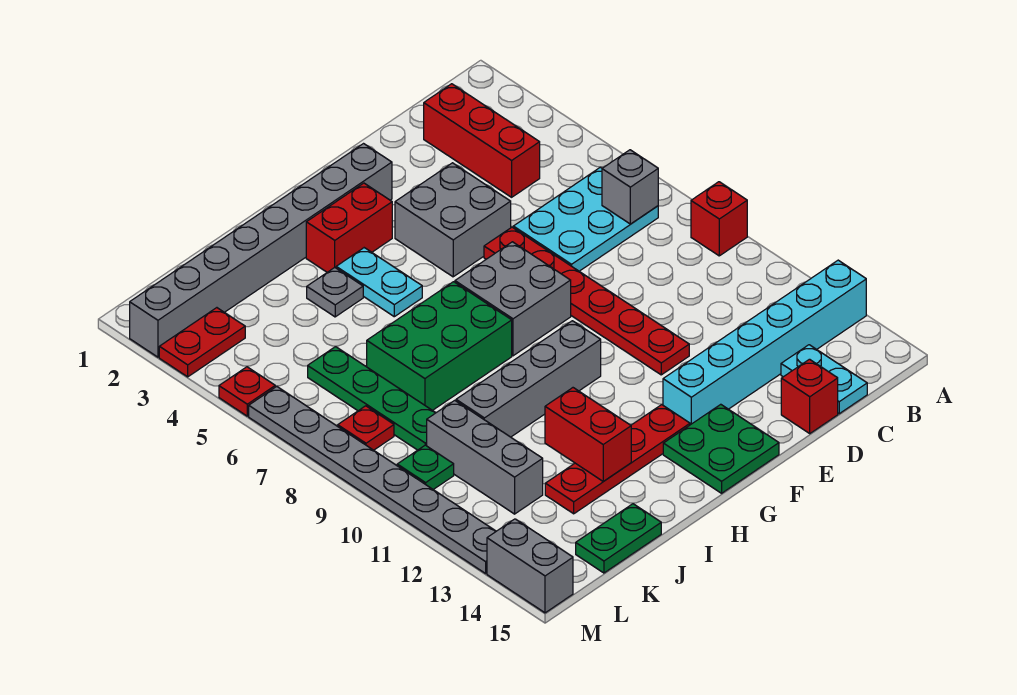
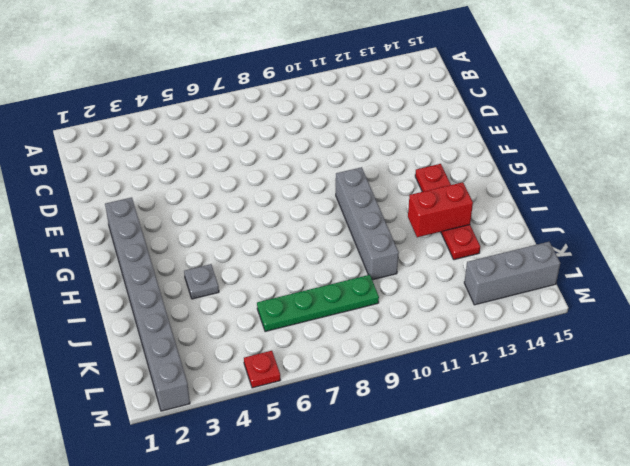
grey brick L13:L15 level 1 -> grey brick K10:K12 level 1
none -> red brick A9 level 1
none -> cyan brick A13:F13 level 1
none -> cyan plate B6:D7 level 1

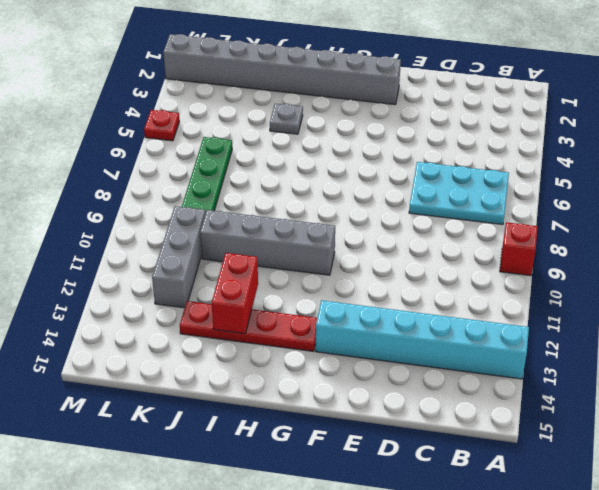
none -> red brick C2:C4 level 1
none -> cyan plate C14:C15 level 1
none -> red brick D15 level 1

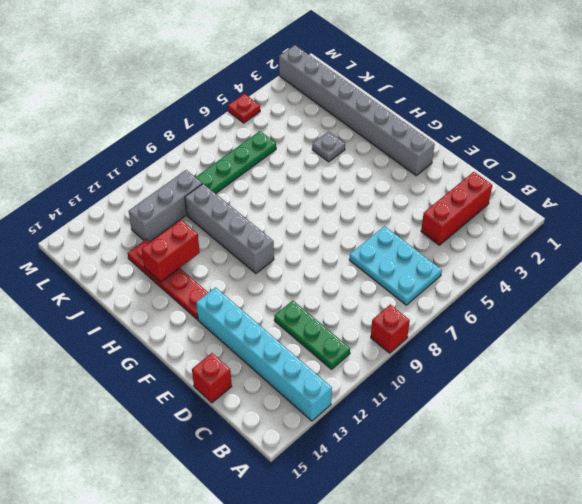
green plate B11:D11 level 1 -> none
none -> cyan plate C14:C15 level 1
none -> grey brick E4:F5 level 1
none -> red plate E6:E11 level 1

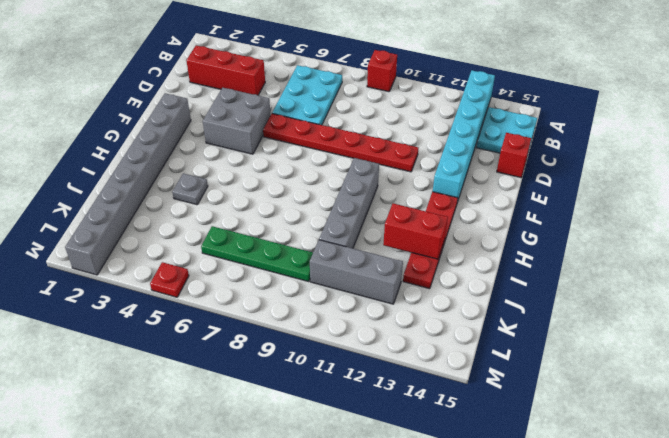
cyan plate B14:C15 level 1 -> cyan plate C14:C15 level 1
none -> grey brick F7:G8 level 1
none -> green plate F14:G15 level 1
none -> red brick G3:H3 level 1

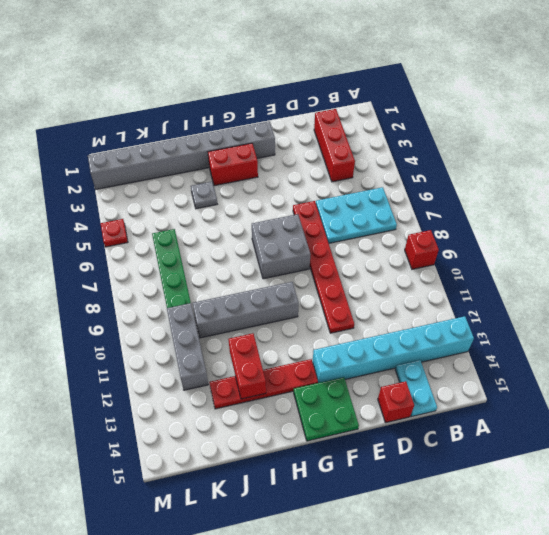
none -> grey brick E4:F5 level 1
none -> cyan plate H4:H5 level 1
none -> green brick H7:J8 level 1

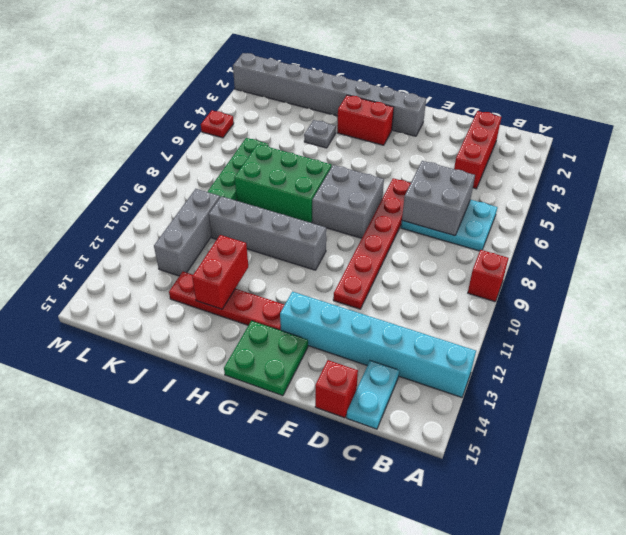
grey brick C6:D7 level 2 -> grey brick E4:F5 level 1
none -> cyan plate H4:H5 level 1
none -> green plate J15:K15 level 1
none -> red plate L3:M3 level 1

